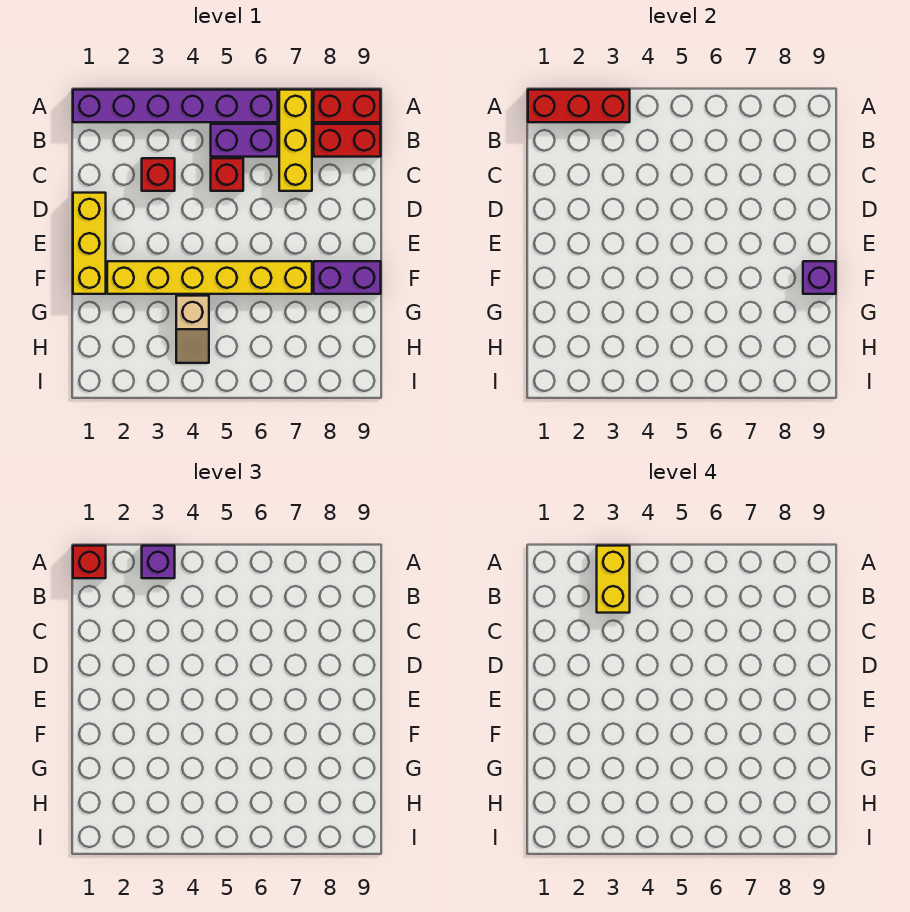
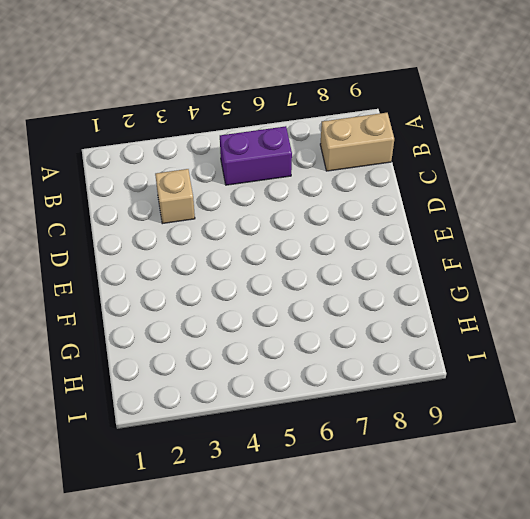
tan brick B8:B9 level 1 -> red brick B8:B9 level 1
tan brick C3 level 1 -> red brick C3 level 1
none -> purple brick A1:A6 level 1
none -> yellow brick A7:C7 level 1
none -> red brick A8:A9 level 1

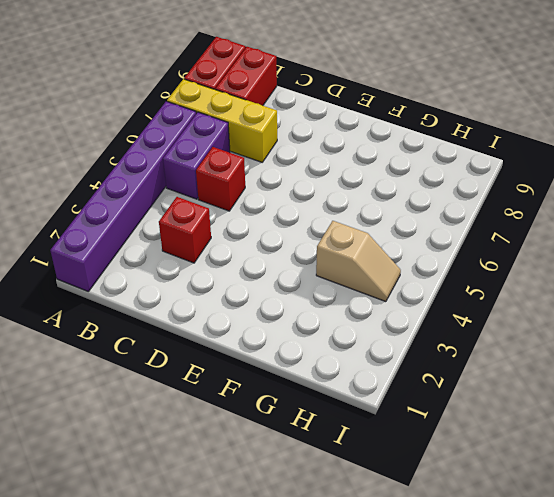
none -> yellow brick D1:F1 level 1
none -> yellow brick F2:F7 level 1
none -> purple brick F8:F9 level 1

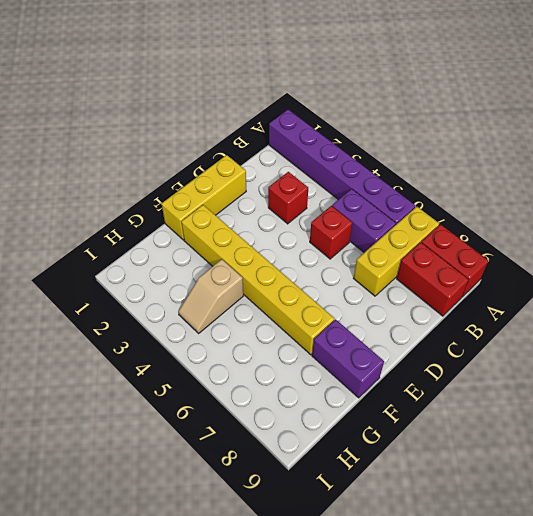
none -> red brick A1:A3 level 2
none -> purple brick F9 level 2
none -> red brick A1 level 3

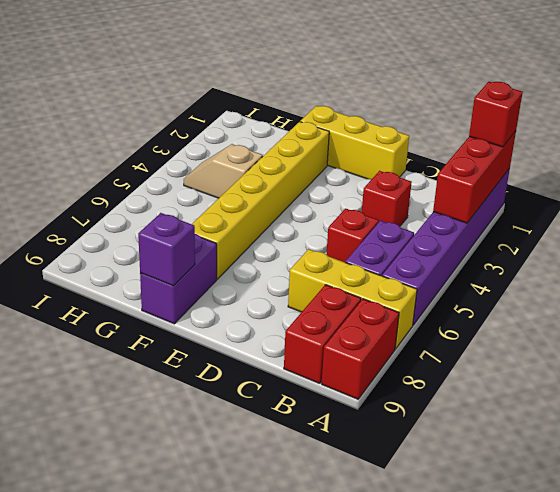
none -> purple brick A3 level 3
none -> yellow brick A3:B3 level 4

